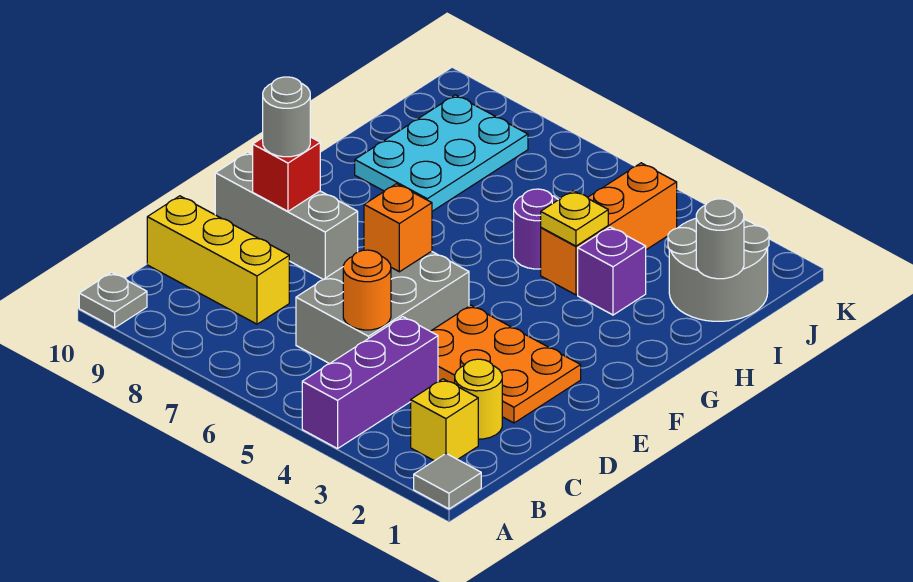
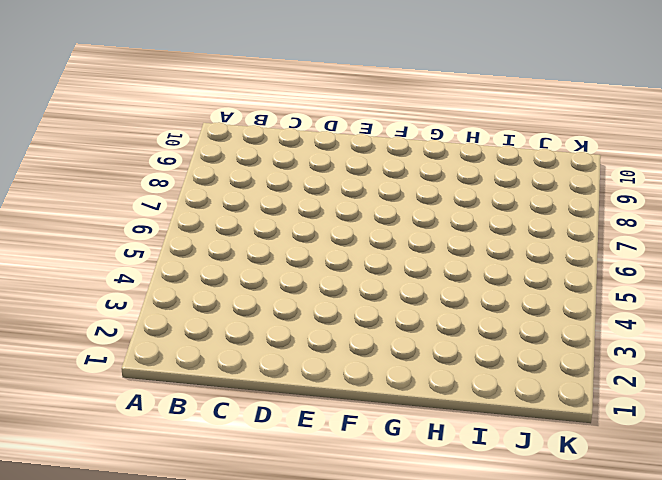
none -> grey tile A1 level 1
none -> purple brick A4:C4 level 1
none -> grey plate A10 level 1

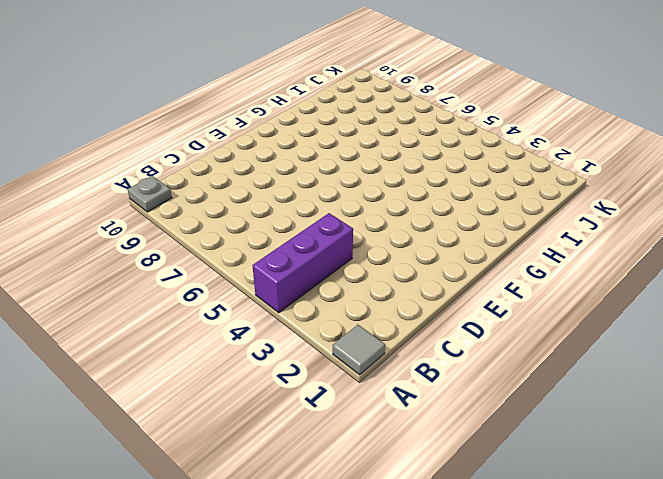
none -> yellow brick B2 level 1
none -> yellow round brick C2 level 1
none -> grey brick C5:E6 level 1

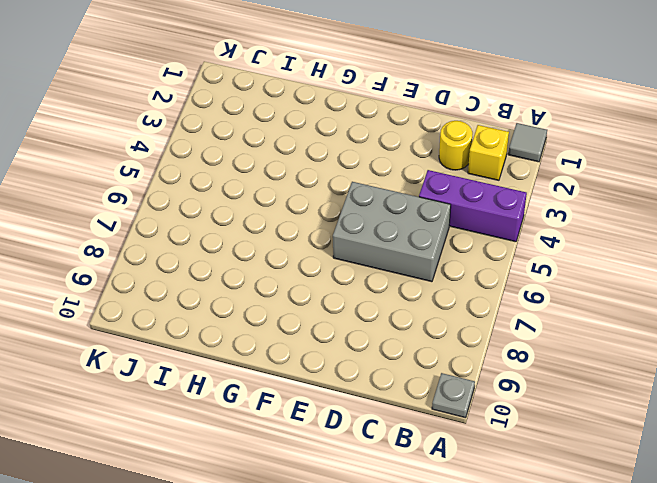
none -> yellow brick C8:C10 level 1
none -> orange plate D2:E4 level 1
none -> grey brick E8:E10 level 1

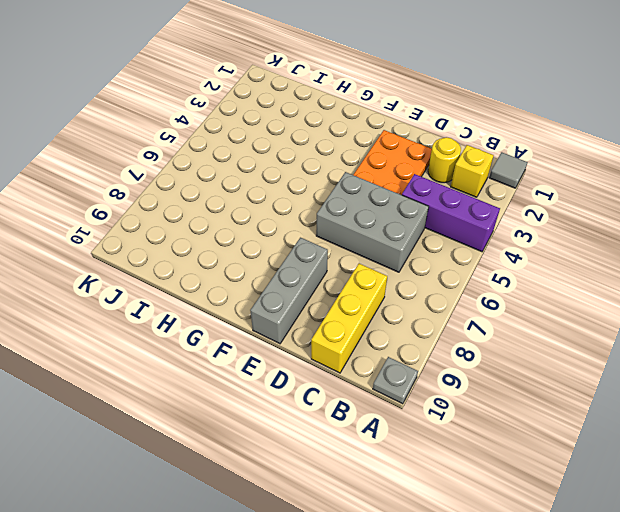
none -> purple brick H3 level 1
none -> orange brick H4:J4 level 1
none -> purple round brick H5 level 1

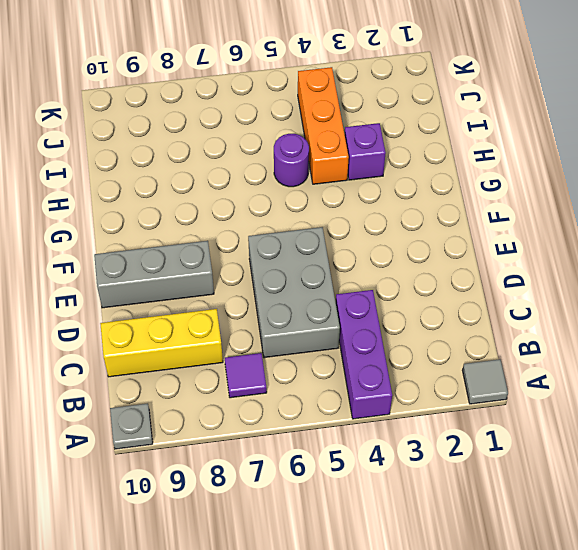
purple tile B7 level 1 -> none
none -> yellow brick B2 level 1
none -> yellow round brick C2 level 1
none -> orange plate D2:E4 level 1

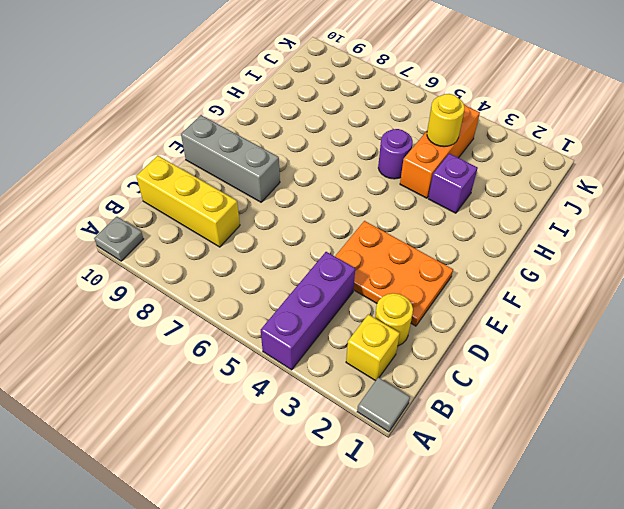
yellow round brick I4 level 2 -> none
none -> grey brick C5:E6 level 1
none -> cyan plate H8:J9 level 1
none -> grey round brick I1:J2 level 1

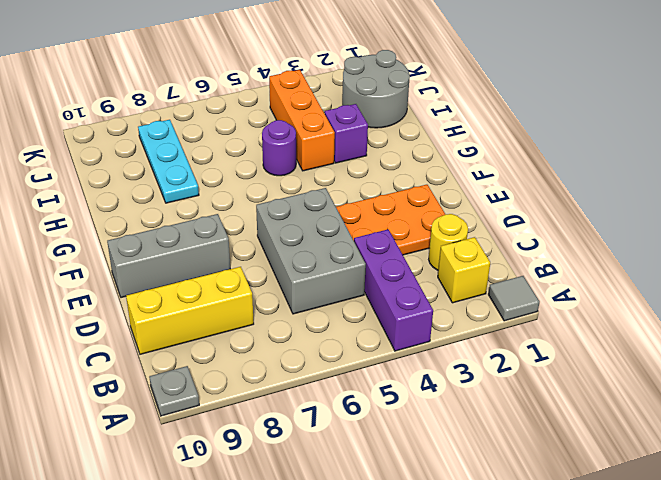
cyan plate H8:J8 level 1 -> cyan plate H8:J9 level 1
none -> orange round brick C5 level 2
none -> orange brick E6 level 2
none -> red brick E9 level 2

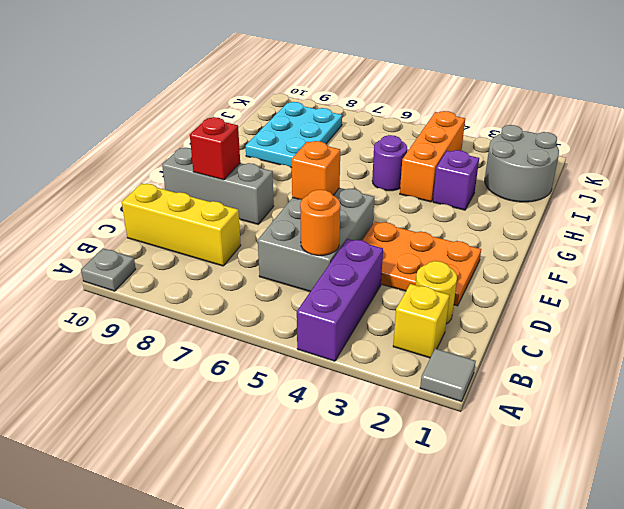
none -> yellow plate H4 level 2
none -> grey round brick I1 level 2
none -> grey round brick E9 level 3

